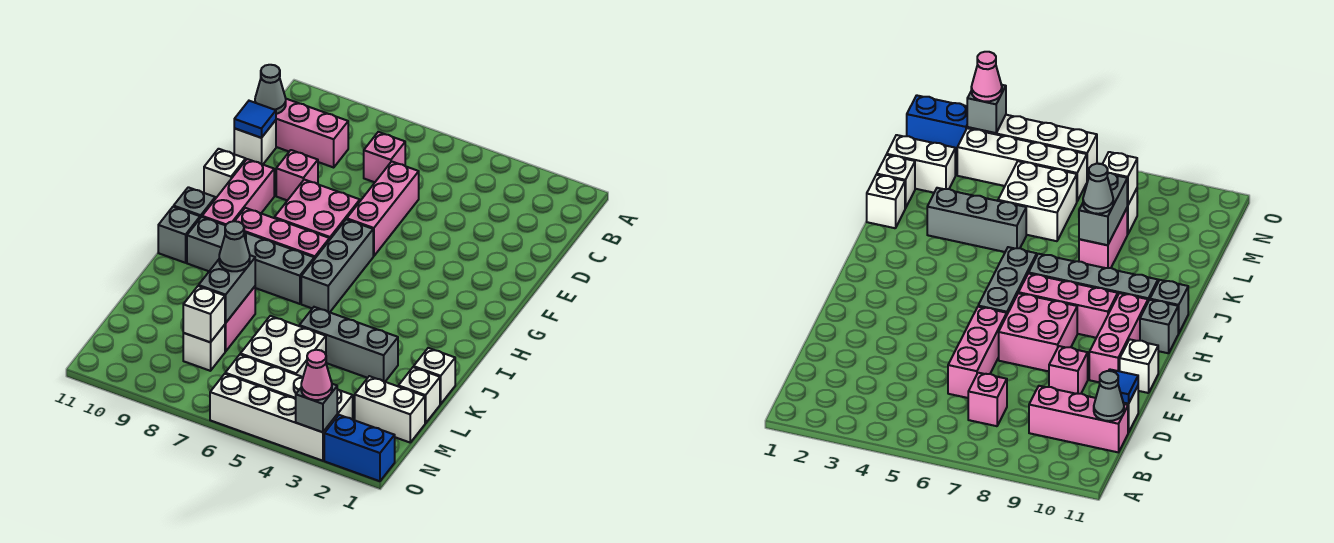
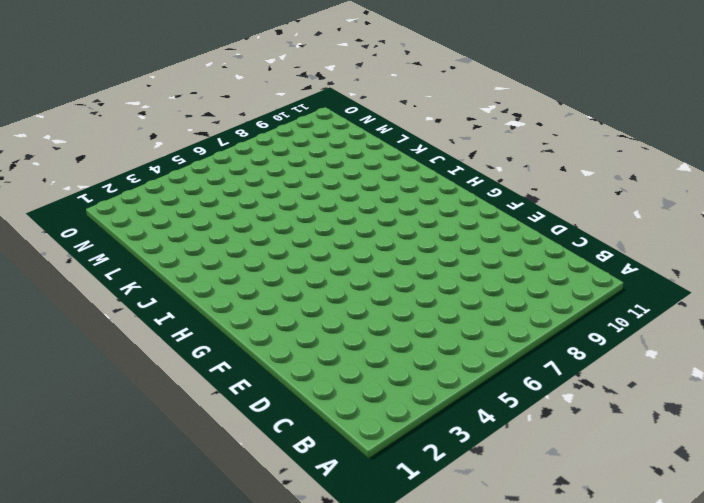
none -> pink brick C7 level 1
none -> pink brick C9:C11 level 1
none -> pink brick D6:F6 level 1
none -> white brick D11 level 1

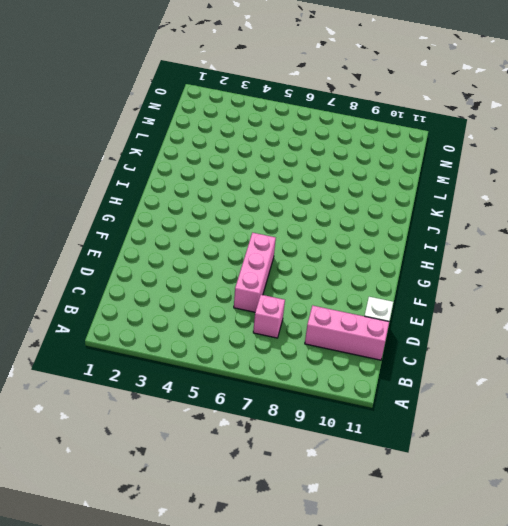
none -> pink brick E9 level 1
none -> pink brick F7:G8 level 1
none -> pink brick F10:H10 level 1
none -> white brick F11 level 1

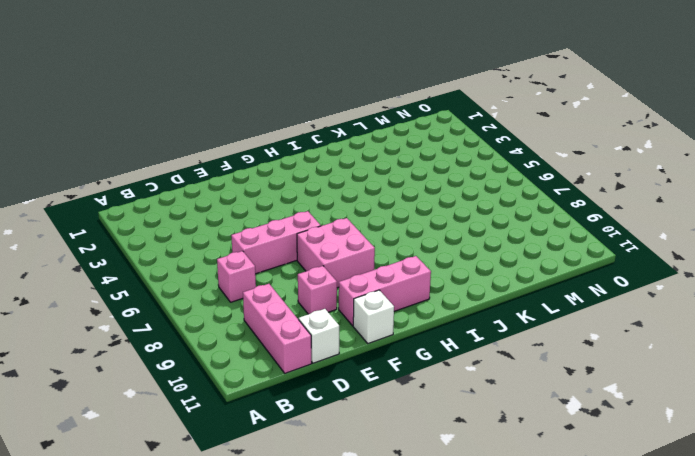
none -> grey brick G6:I6 level 1
none -> pink brick H7:H9 level 1
none -> grey brick H11 level 1
none -> grey brick I7:I10 level 1

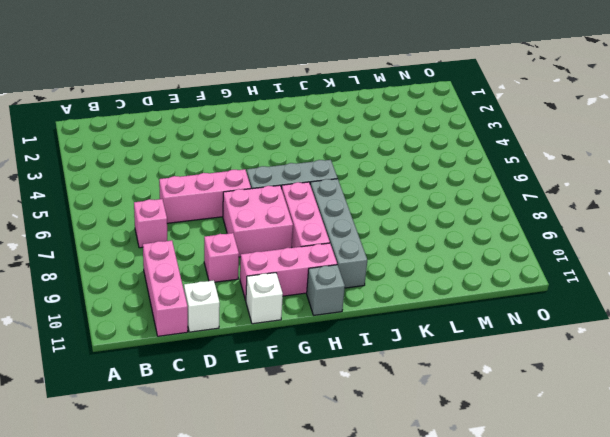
none -> grey brick I11 level 1
none -> white brick K1 level 1
none -> grey brick K3:K5 level 1
none -> pink brick K8:L8 level 1

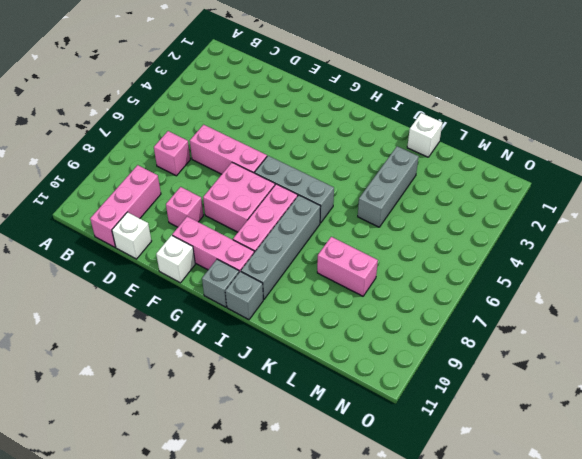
none -> white brick L1 level 1
none -> white brick L5:M6 level 1
none -> white brick M1:M2 level 1
none -> white brick M8 level 1

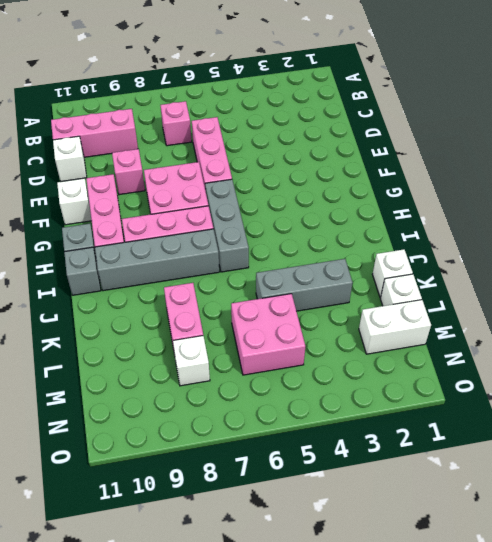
pink brick L5:M6 level 1 -> white brick L5:M6 level 1
none -> white brick N3:N6 level 1
none -> blue brick O1:O2 level 1
none -> white brick O3:O6 level 1
none -> grey cone C11 level 2

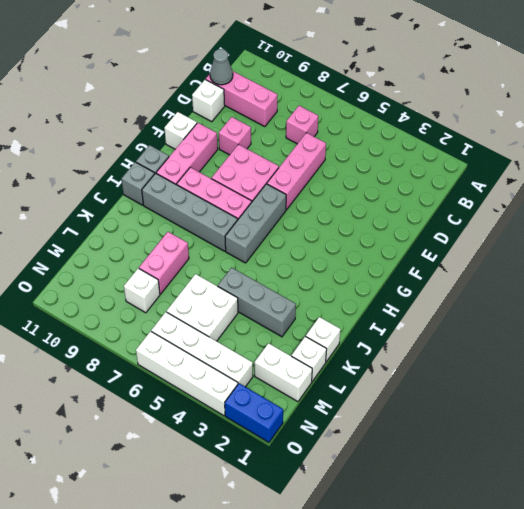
none -> blue tile D11 level 2
none -> grey brick K8:L8 level 2
none -> white brick M8 level 2
none -> grey brick O3 level 2

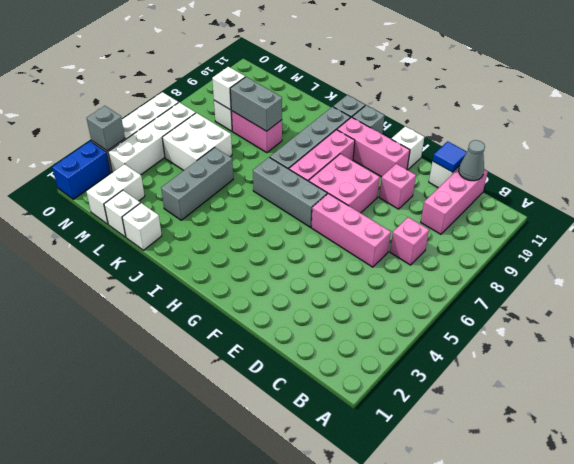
none -> grey cone K8 level 3
none -> pink cone O3 level 3

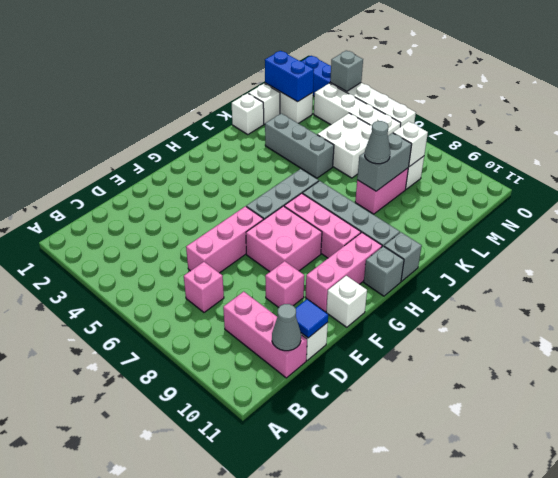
blue brick M1:M2 level 2 -> none
none -> pink cone O3 level 3

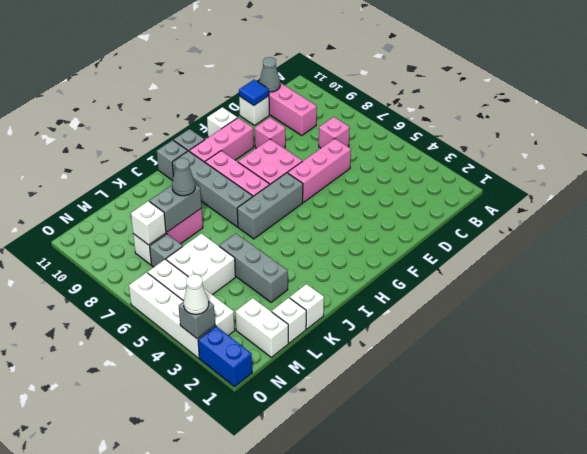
grey brick M7 level 1 -> none
white cone O3 level 3 -> pink cone O3 level 3

